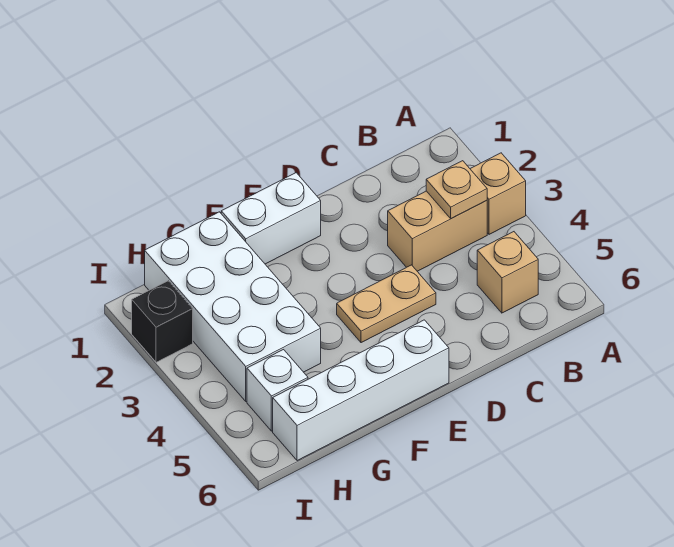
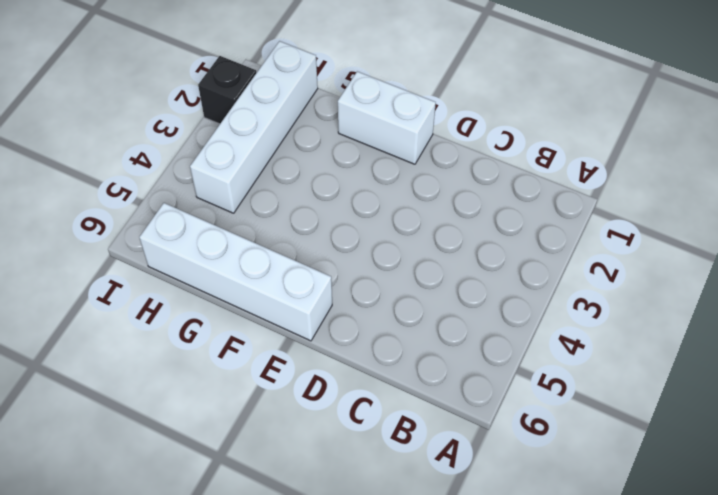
white brick H1:H4 level 1 -> white brick G1:H4 level 1
none -> tan brick A3 level 1
none -> tan brick B3:C3 level 1

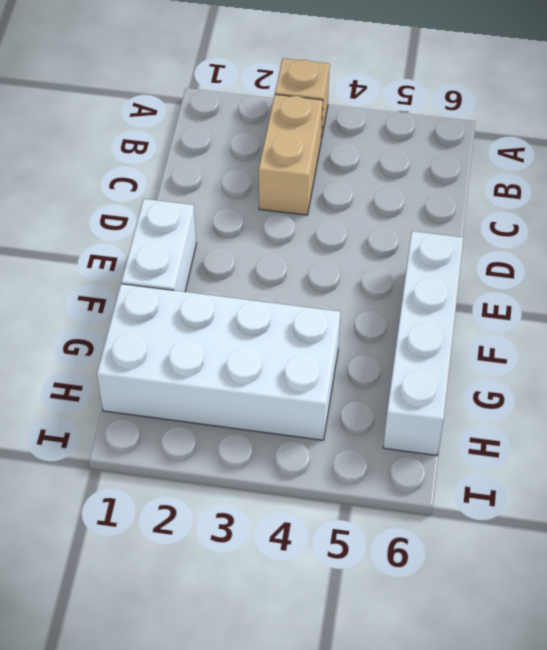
none -> tan brick B5 level 1
none -> tan plate D4:E4 level 1

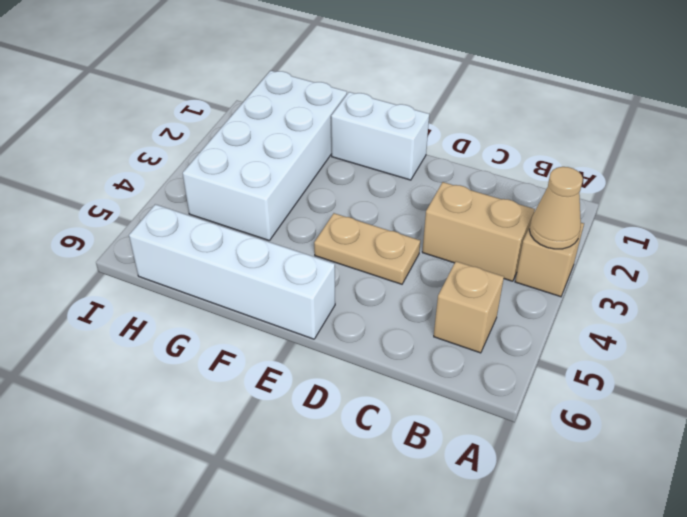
tan cone A3 level 2 -> none
none -> white brick H5 level 1
none -> black brick I2 level 1

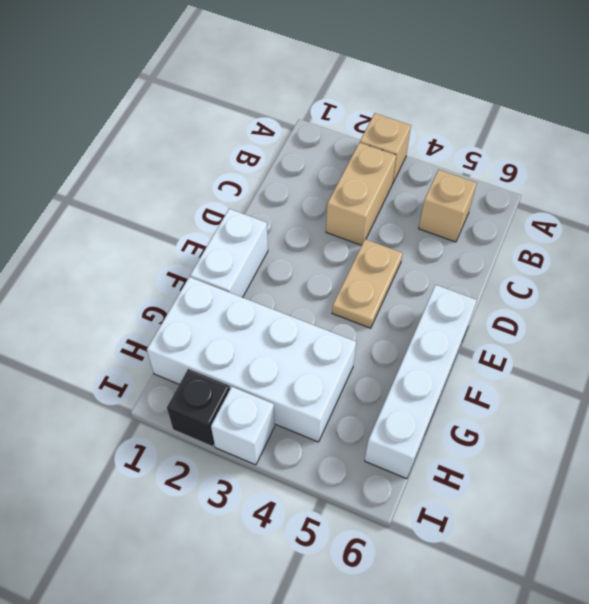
white brick I3 level 1 -> white brick H5 level 1
none -> tan plate B3 level 2

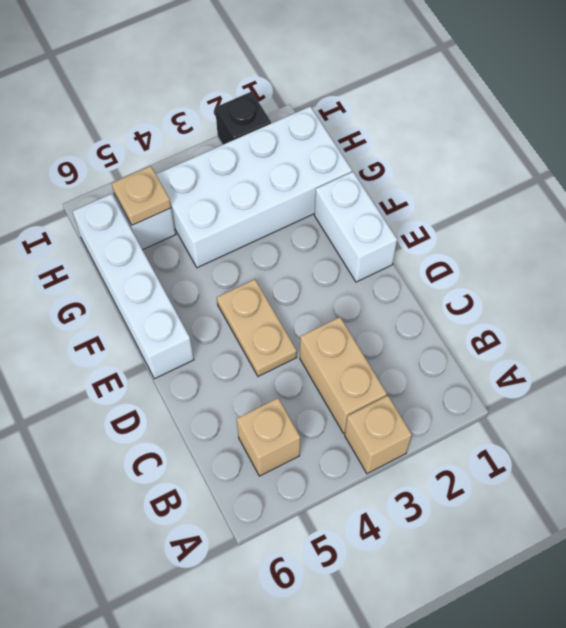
tan plate H5 level 2 -> tan plate B3 level 2

